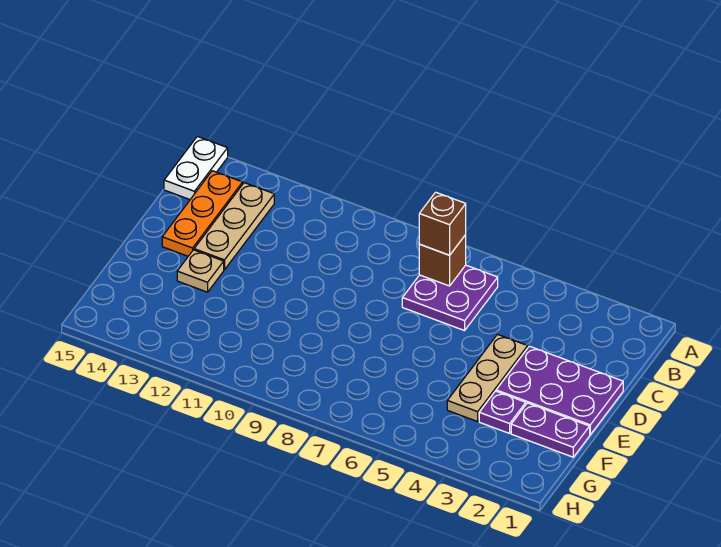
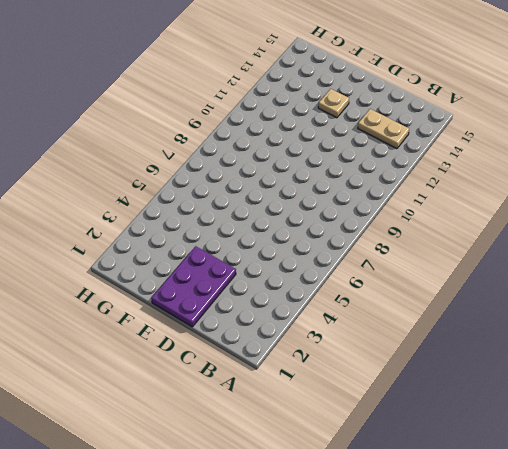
tan plate B13:C13 level 1 -> tan plate B13:D13 level 1
none -> white plate A15:B15 level 1
none -> purple plate B6:C7 level 1

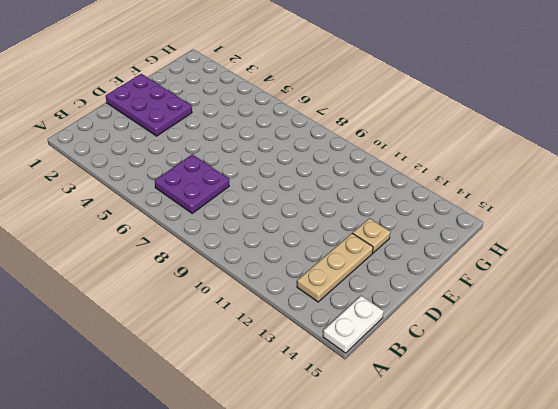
none -> orange plate B14:D14 level 1
none -> tan plate D4:F4 level 1

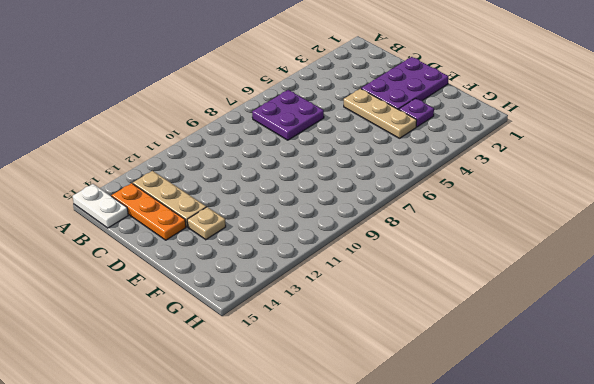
none -> purple plate F1:F2 level 1
none -> brown brick B7 level 2

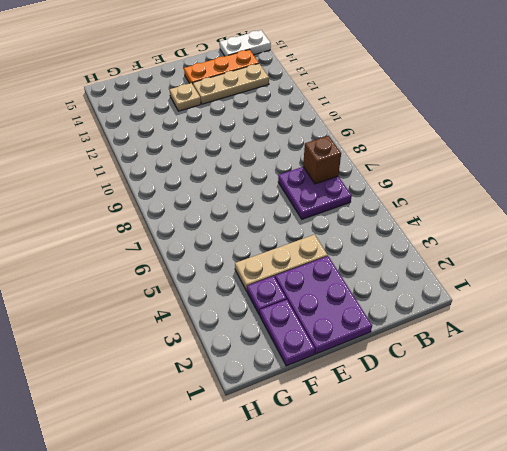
none -> brown brick B7 level 3

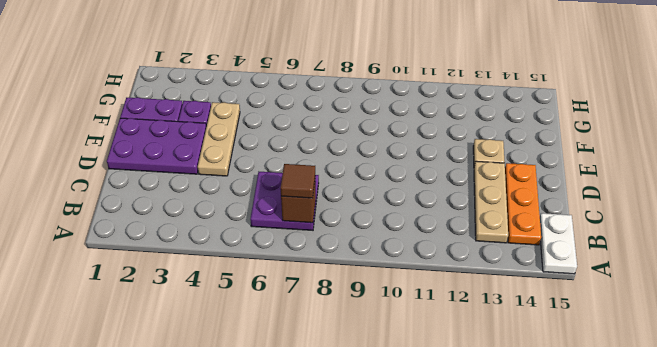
brown tile B7 level 3 -> brown brick B7 level 3

